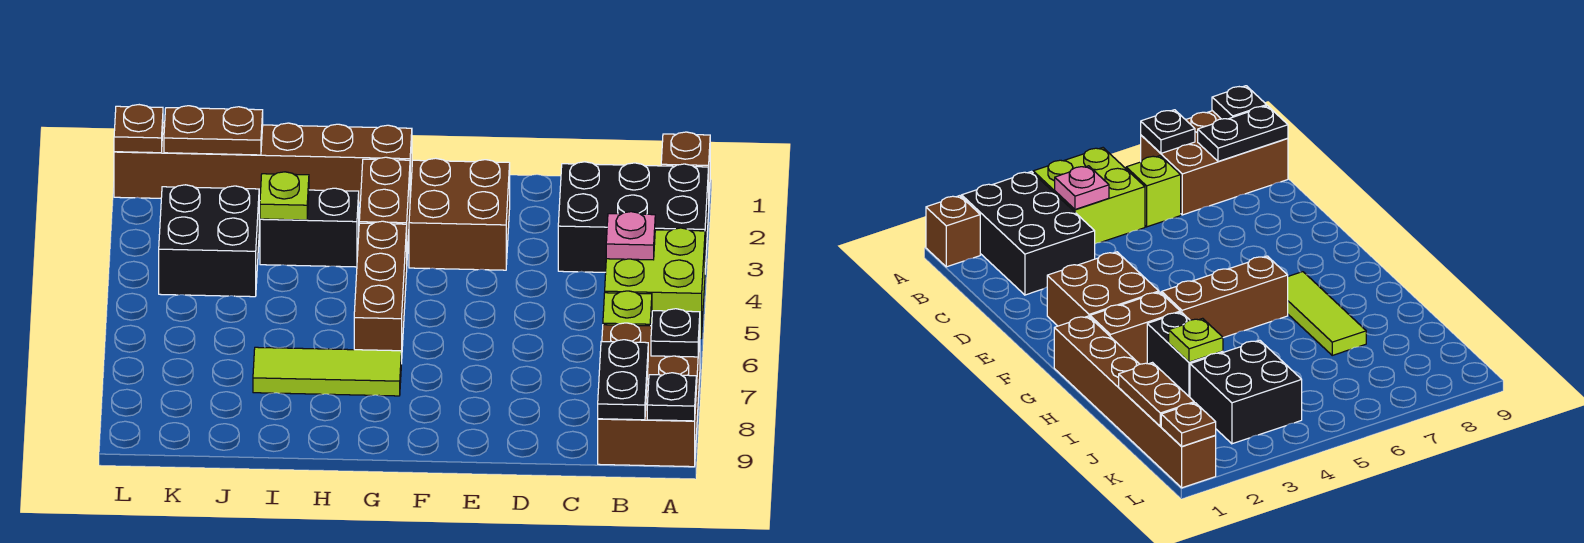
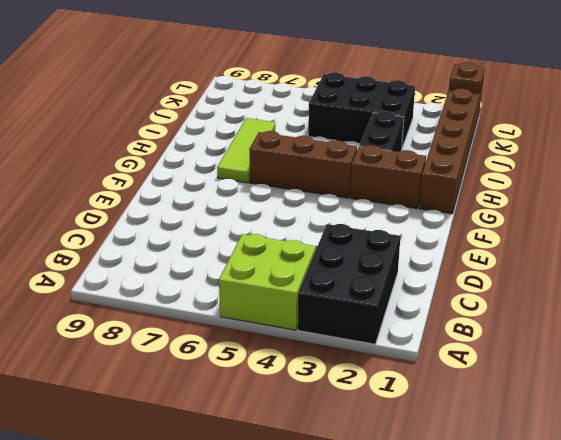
black brick J3:K5 level 1 -> black brick J3:K4 level 1
none -> brown brick A1 level 1
none -> brown brick A7:B9 level 1
none -> lime brick B6 level 1

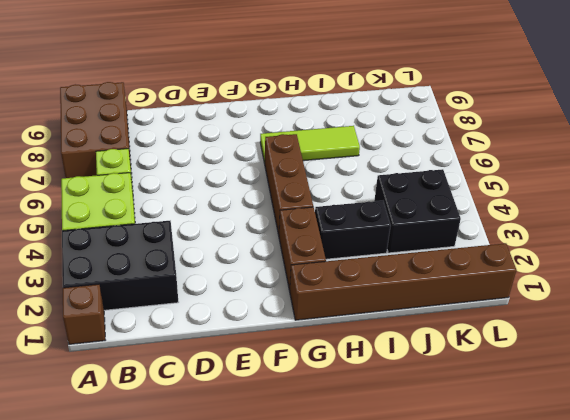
none -> brown brick E2:F3 level 1
none -> black plate A7 level 2
none -> black plate A9 level 2

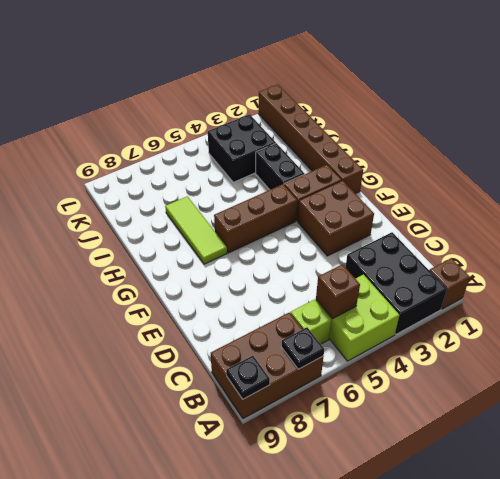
brown brick B5 level 2 -> none
none -> pink plate B4 level 2
none -> black plate B8:B9 level 2
none -> lime plate I3 level 2

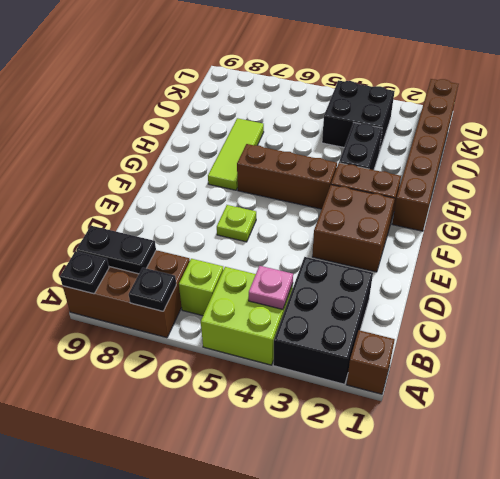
lime plate E6 level 1 -> lime plate I3 level 2
none -> brown plate J1:K1 level 2
none -> brown plate L1 level 2

